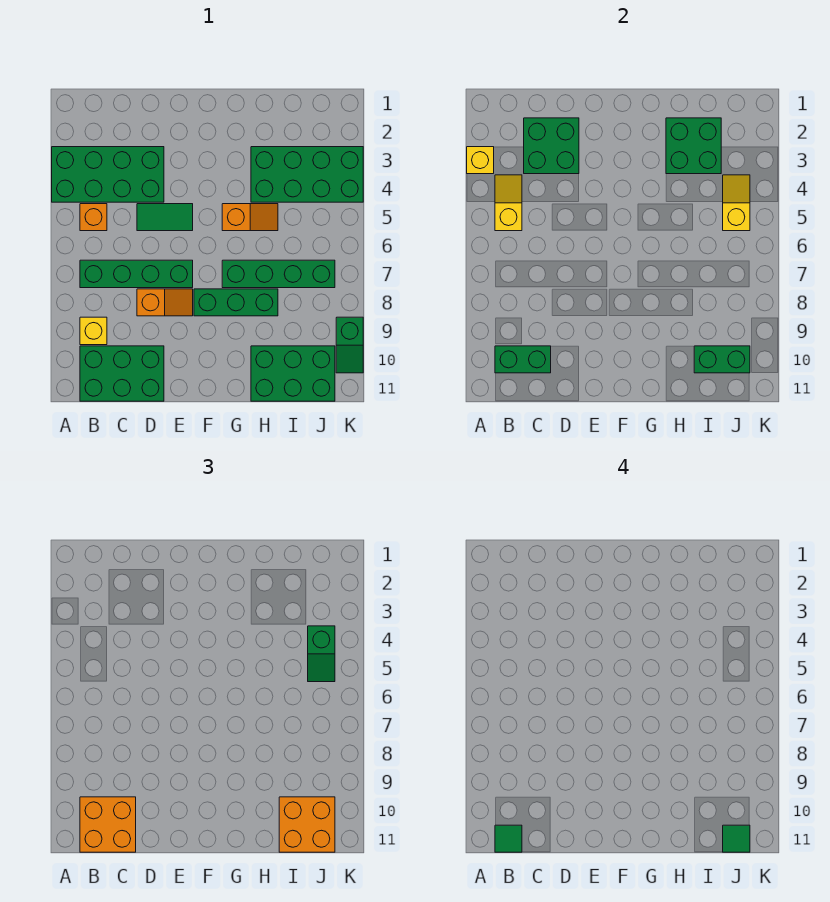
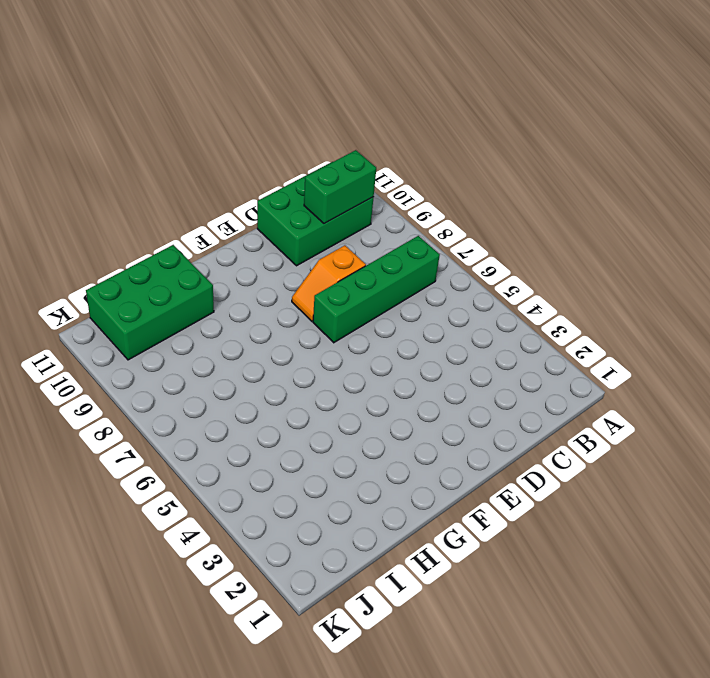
none -> green brick A3:D4 level 1
none -> orange brick B5 level 1
none -> yellow brick B9 level 1

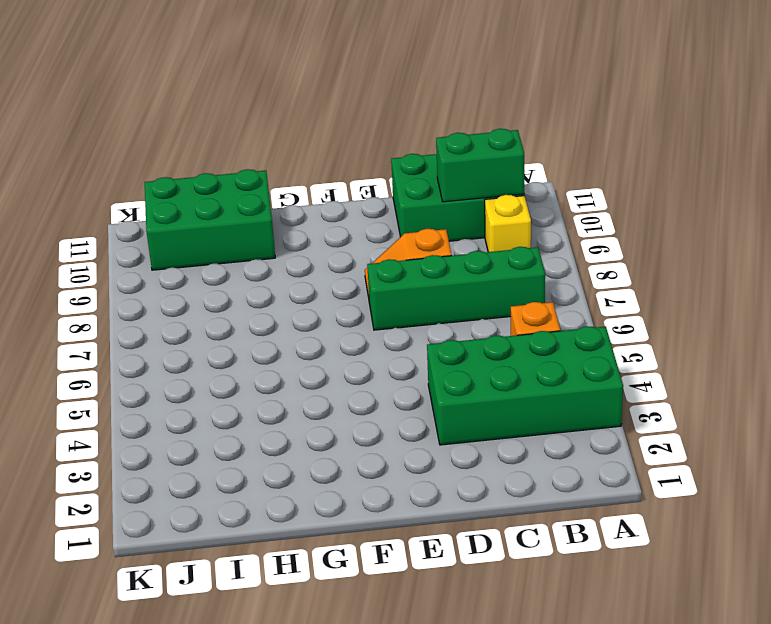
none -> green tile D5:E5 level 1
none -> green brick F8:H8 level 1
none -> orange slope G5:H5 level 1 top G

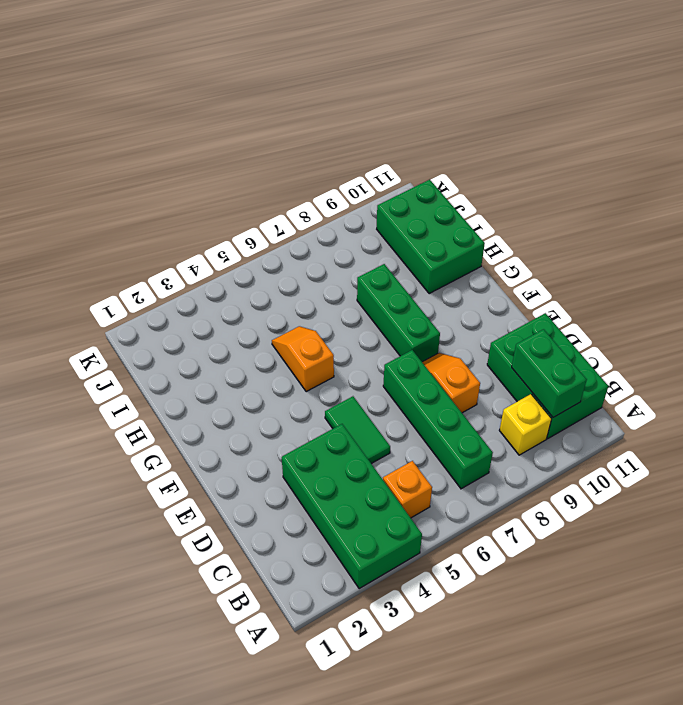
none -> green brick G7:J7 level 1
none -> green brick H3:K4 level 1
none -> green slope K9:K10 level 1 top 9

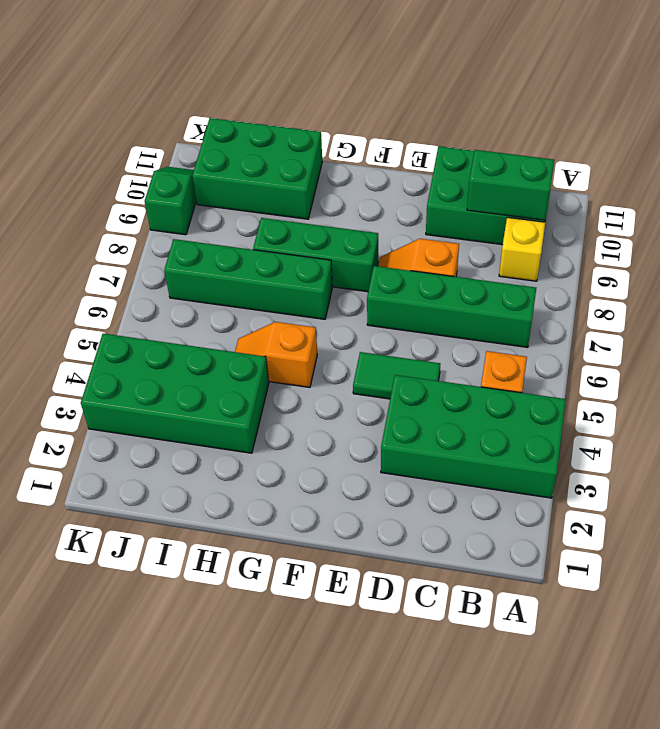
none -> yellow brick A3 level 2
none -> yellow slope B4:B5 level 2 top 5
none -> green brick C2:D3 level 2

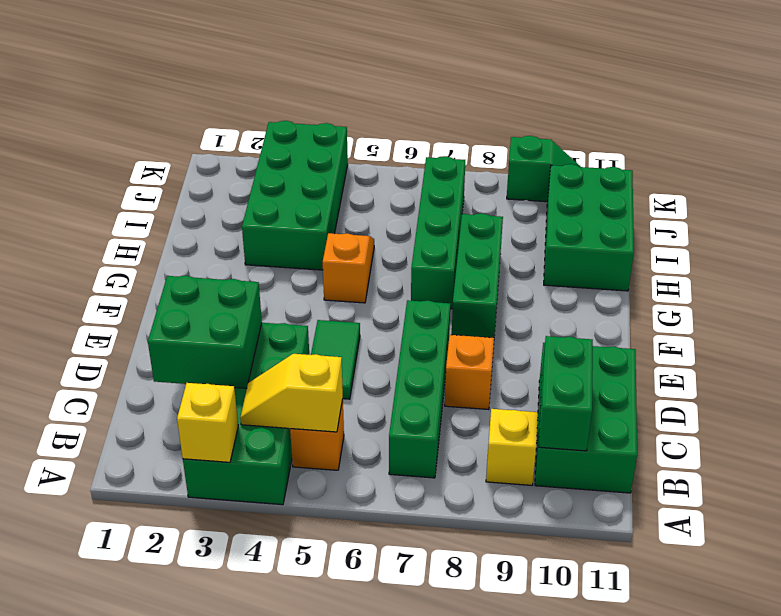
none -> green brick H2:I3 level 2
none -> green brick I10:J10 level 2
none -> yellow slope J4:J5 level 2 top 5

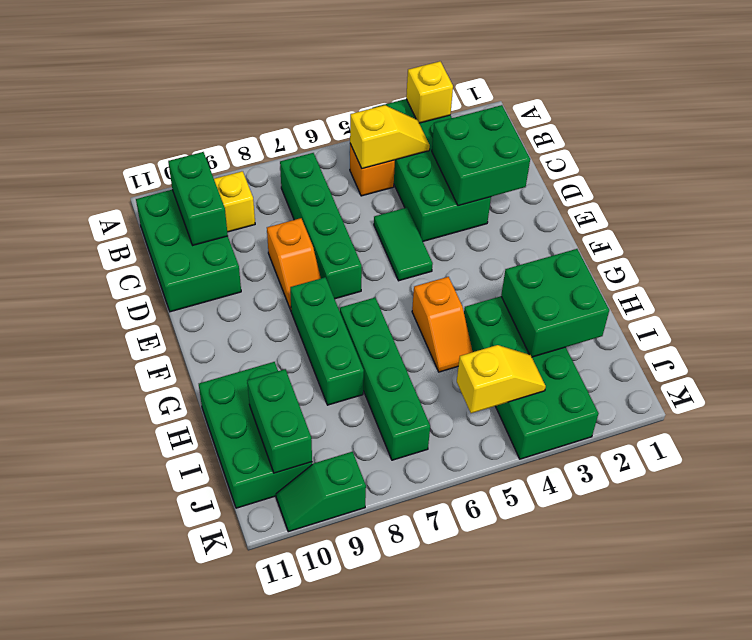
none -> orange brick B10:C11 level 3
none -> orange brick I10:J11 level 3
none -> green slope J4:J5 level 3 top 4

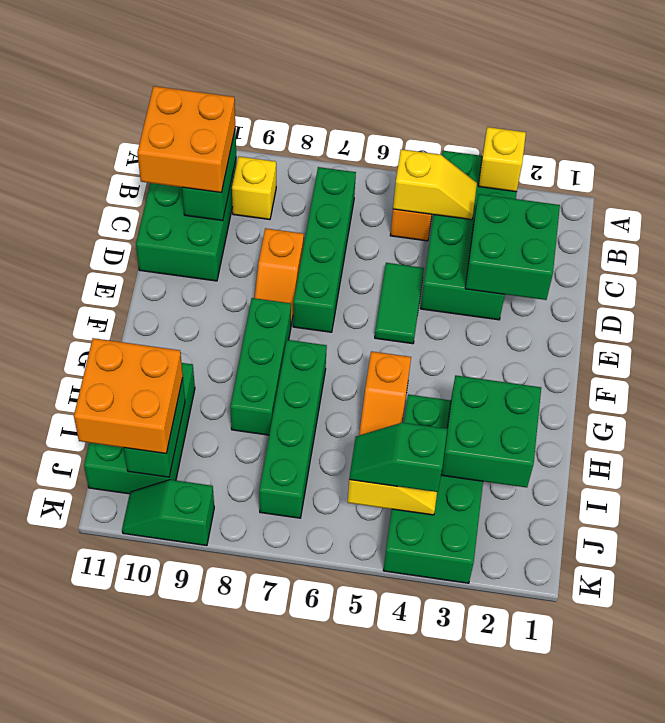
none -> green tile B11 level 4
none -> green tile J11 level 4

